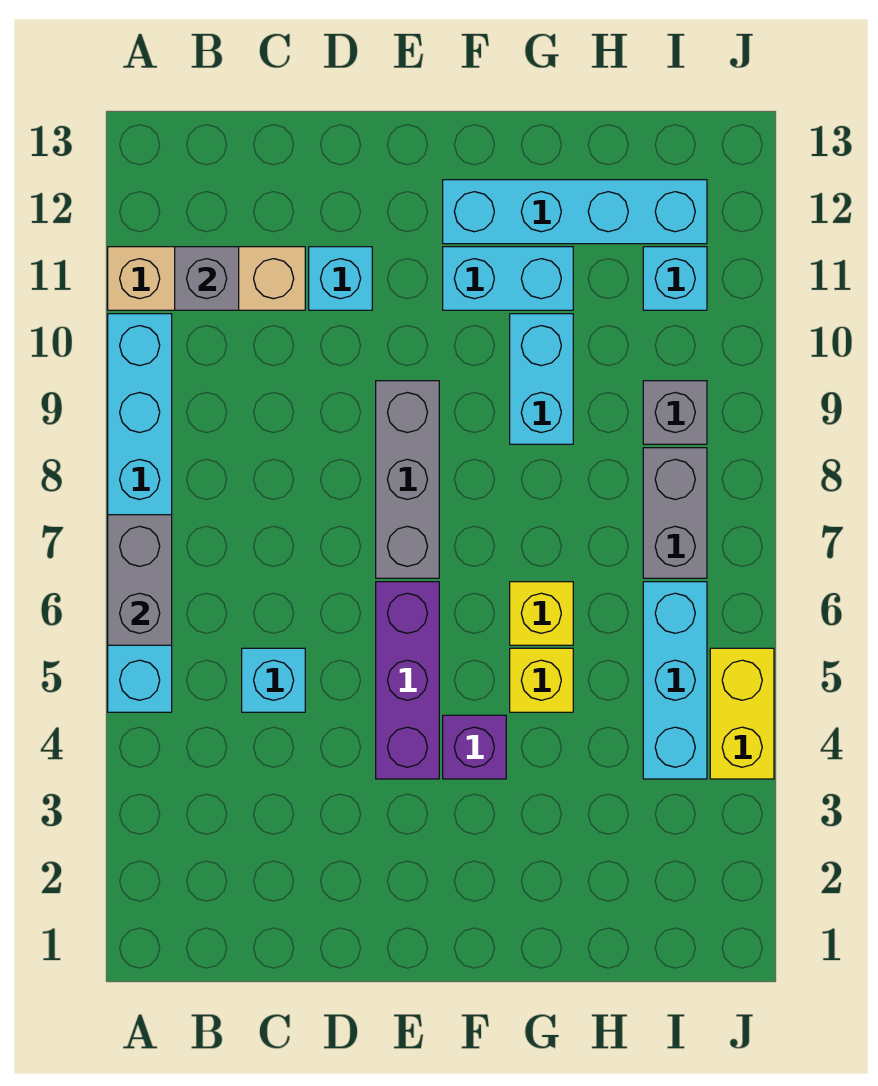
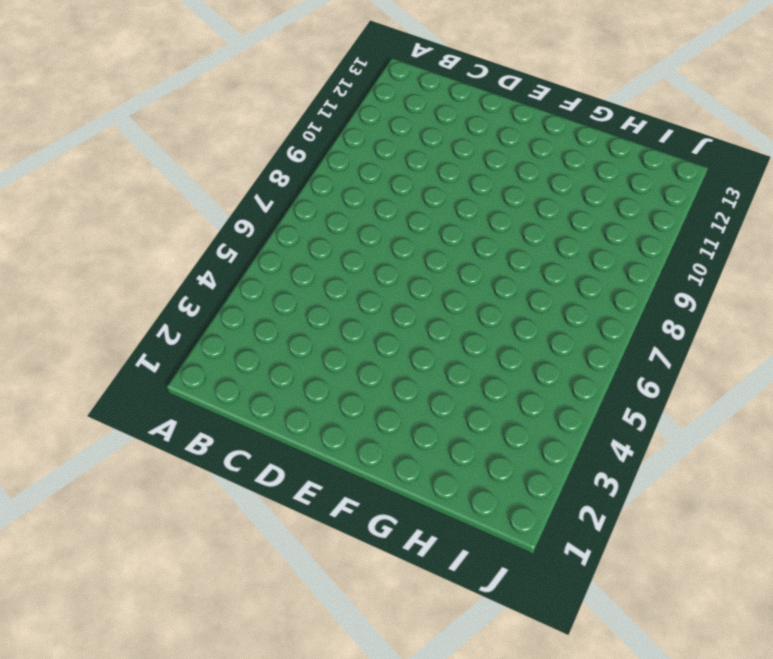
none -> cyan brick A5:A10 level 1
none -> tan brick A11:C11 level 1
none -> cyan brick C5 level 1

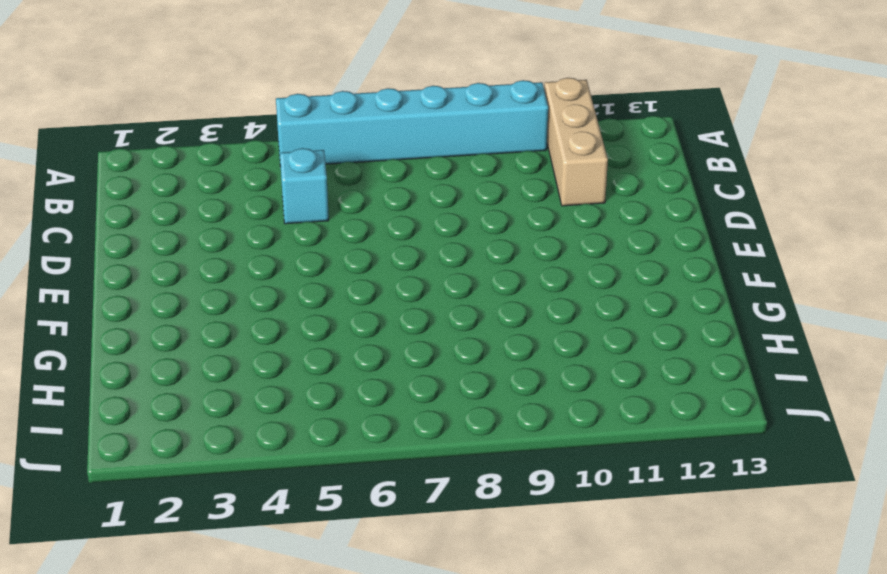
none -> cyan brick D11 level 1
none -> purple brick E4:E6 level 1
none -> grey brick E7:E9 level 1

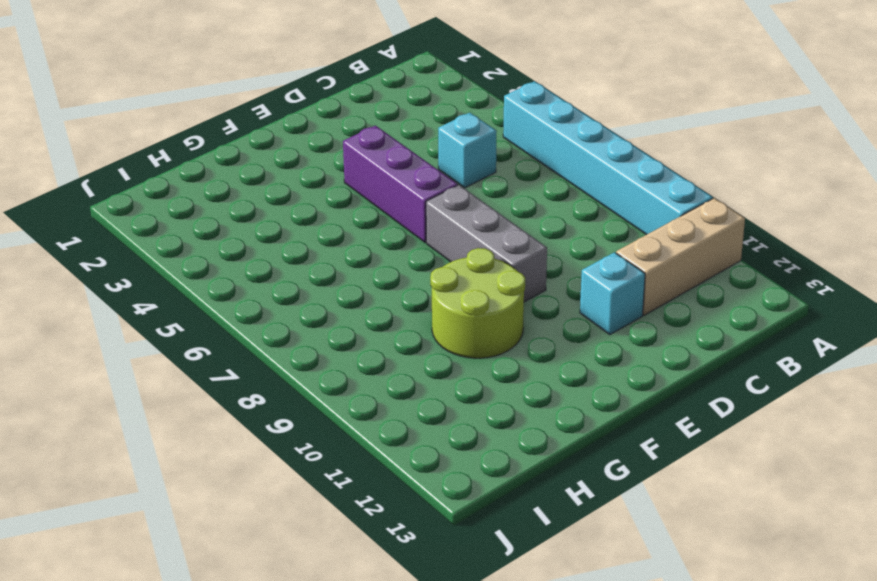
lime round brick F9:G10 level 1 -> cyan brick G9:G10 level 1
none -> purple brick F4 level 1
none -> cyan brick F11:G11 level 1
none -> cyan brick F12:I12 level 1

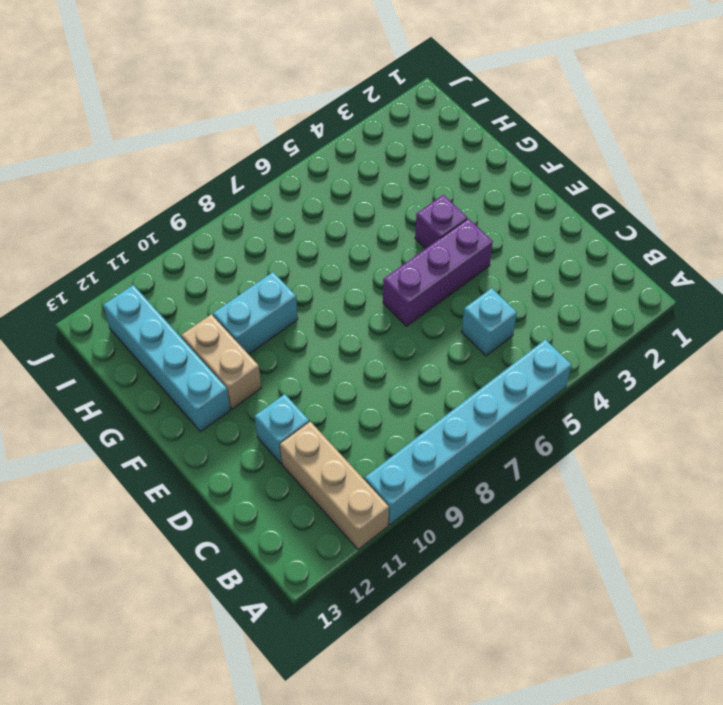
tan brick F11:G11 level 1 -> cyan brick F11:G11 level 1
none -> grey brick E7:E9 level 1
none -> yellow brick G5 level 1
none -> yellow brick G6 level 1

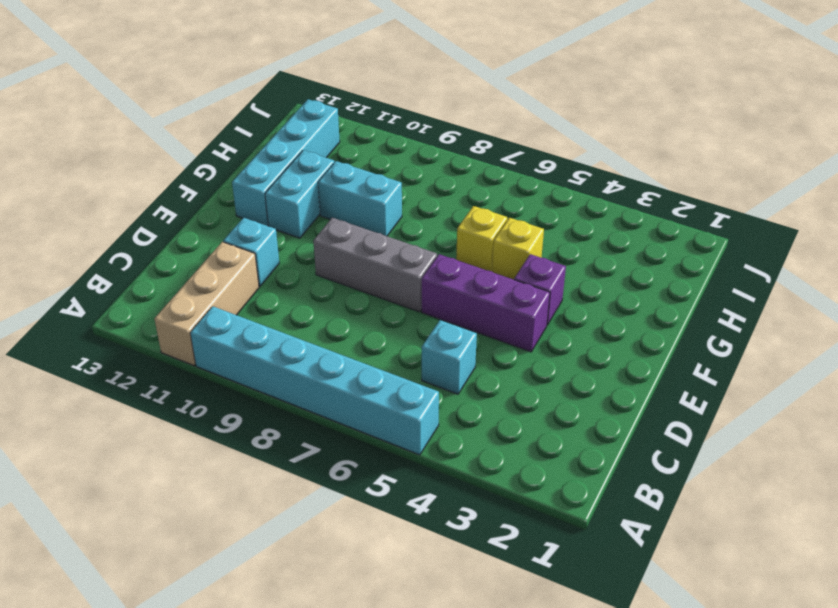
none -> cyan brick I4:I6 level 1
none -> grey brick I7:I8 level 1
none -> grey brick I9 level 1

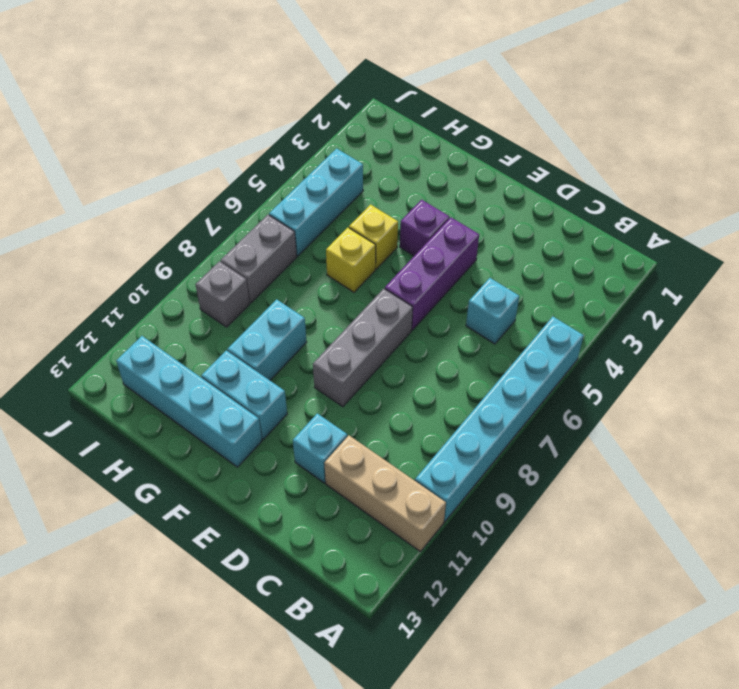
none -> cyan brick I11 level 1
none -> yellow brick J4:J5 level 1
none -> grey brick A6:A7 level 2

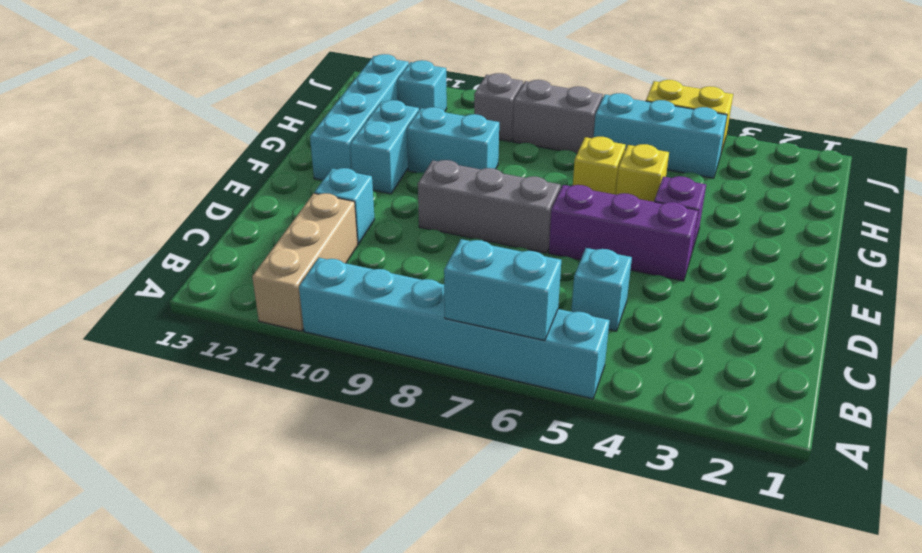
cyan brick A6:A7 level 2 -> grey brick A6:A7 level 2
none -> grey brick B11 level 2

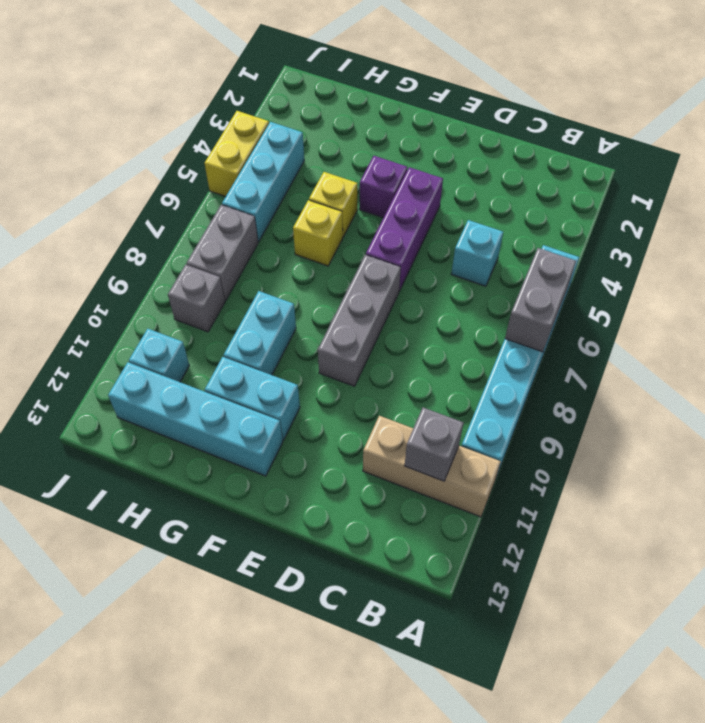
none -> cyan brick D11 level 1

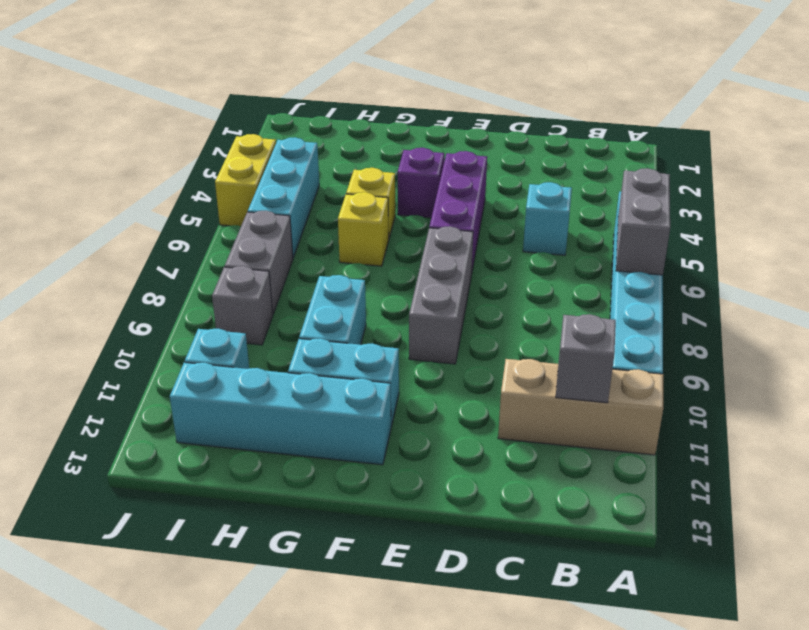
none -> cyan brick D11 level 1

